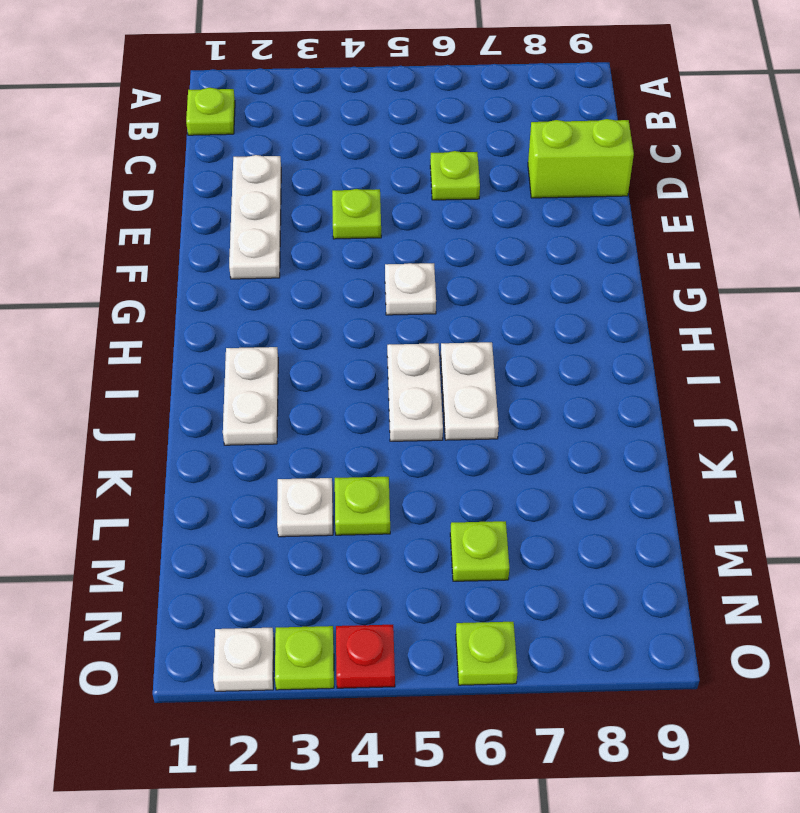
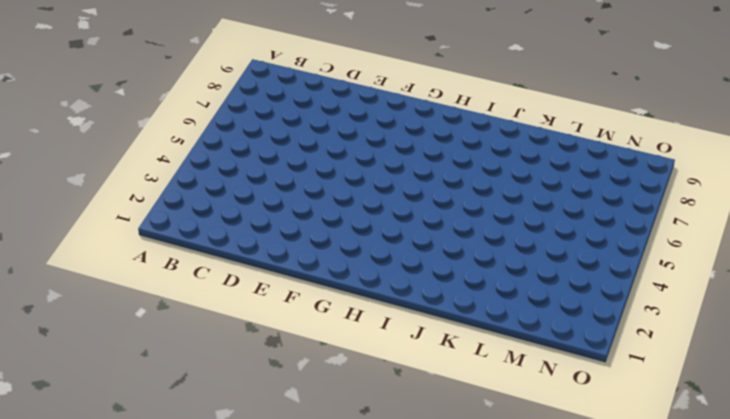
none -> lime plate B1 level 1
none -> white plate D2:F2 level 1
none -> lime plate D6 level 1

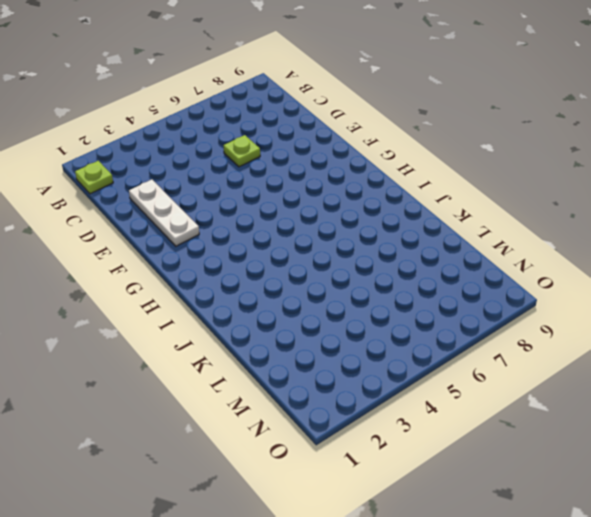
none -> lime brick D8:D9 level 1
none -> lime plate E4 level 1
none -> white plate G5 level 1

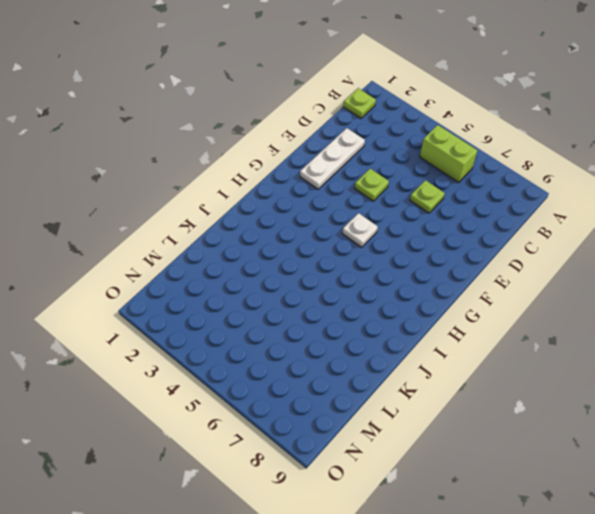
lime brick B5:B6 level 1 -> lime brick D8:D9 level 1
none -> white plate I2:J2 level 1
none -> white plate I5:J5 level 1
none -> white plate I6:J6 level 1

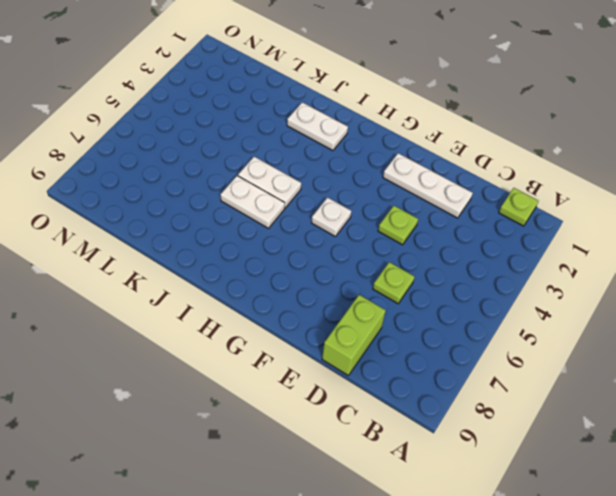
none -> white plate L3 level 1
none -> lime plate L4 level 1
none -> lime plate M6 level 1

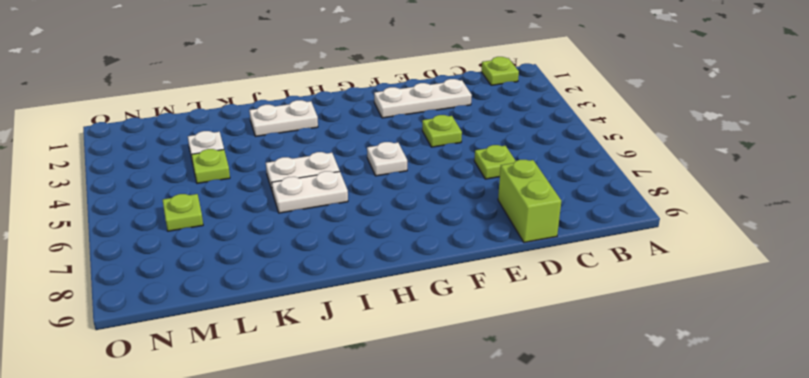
none -> white plate O2 level 1
none -> lime plate O3 level 1
none -> red plate O4 level 1

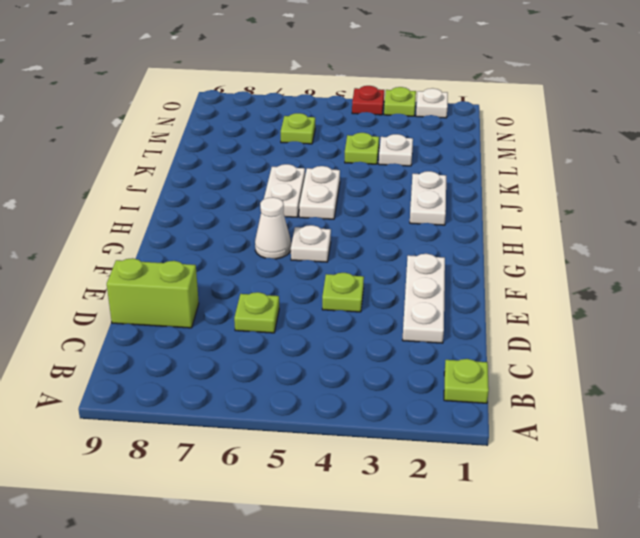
white cone G6 level 1 -> none
none -> lime plate O6 level 1

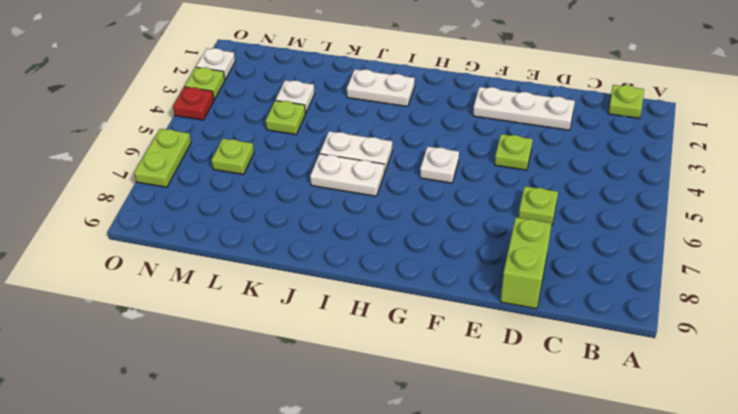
lime plate O6:O7 level 1 -> lime plate O6 level 1

